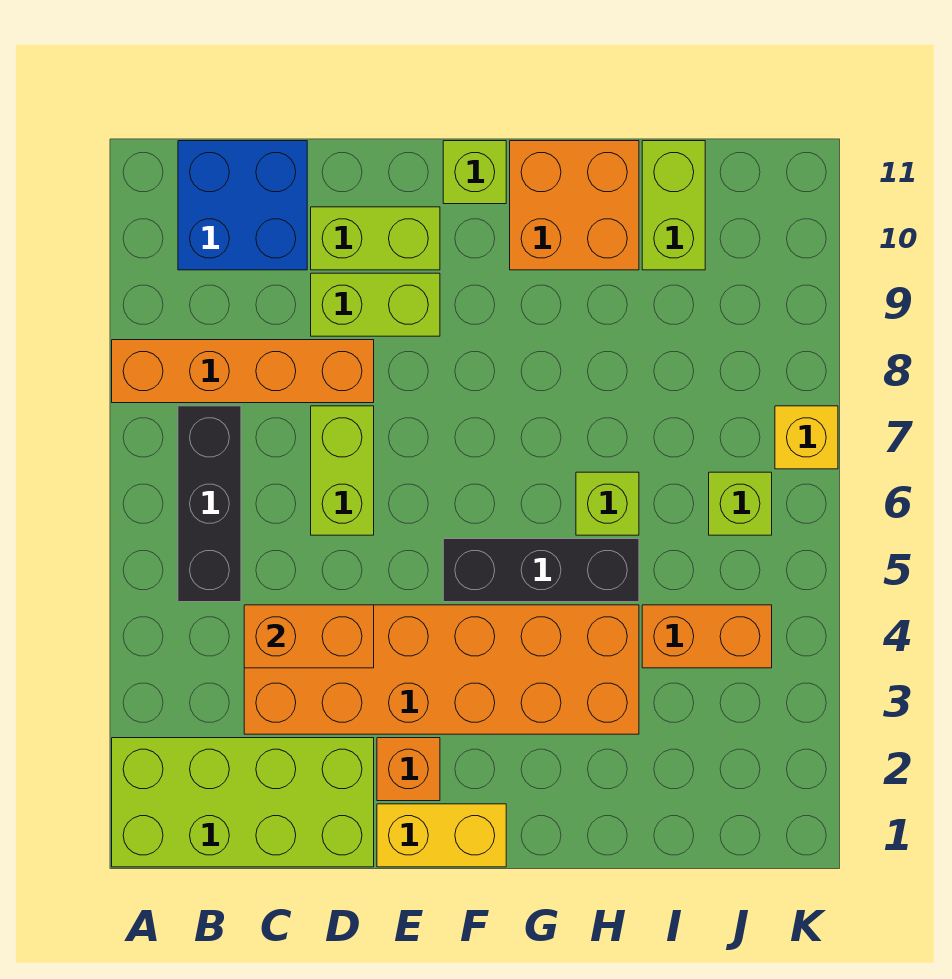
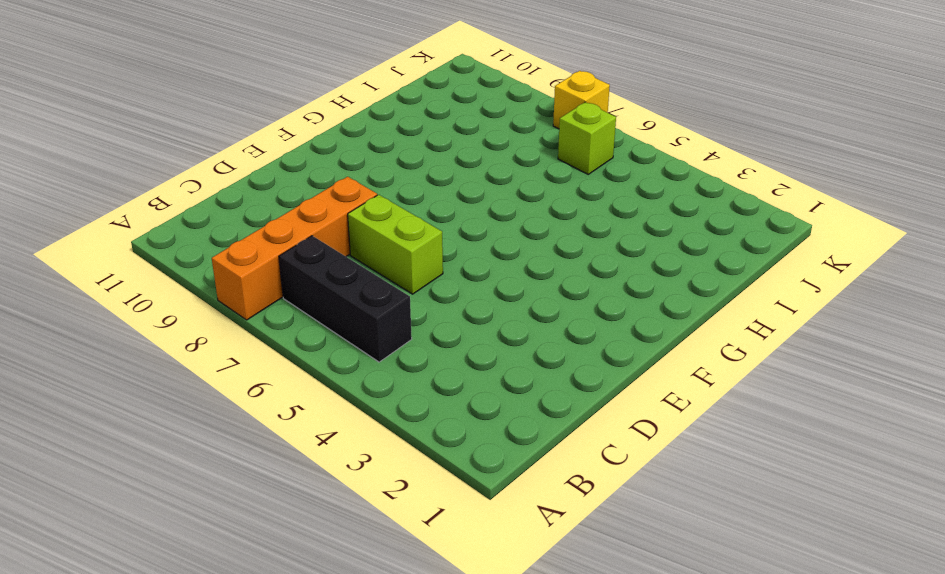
none -> lime brick A1:D2 level 1
none -> blue brick B10:C11 level 1
none -> orange brick C3:H4 level 1

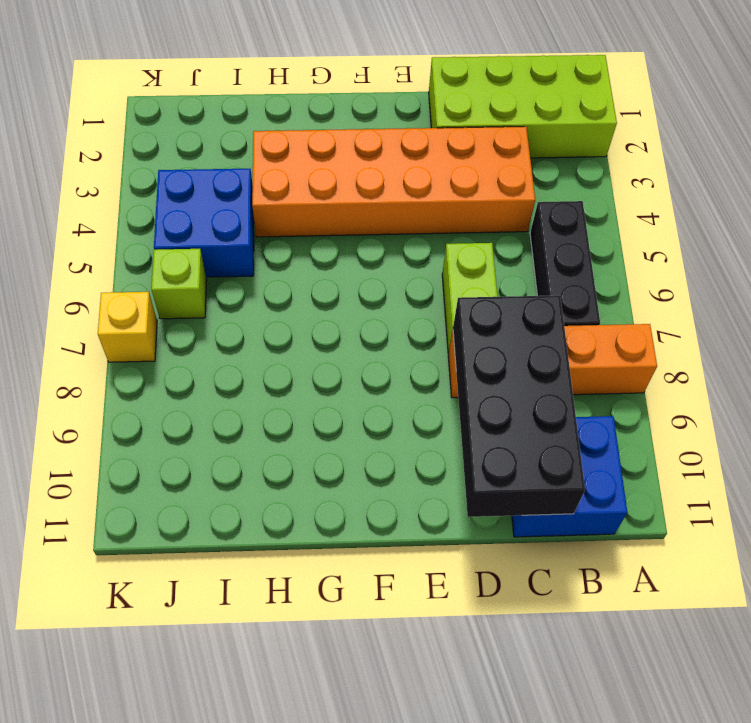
black brick C8:D11 level 2 -> none
blue brick I4:J5 level 1 -> orange brick I4:J4 level 1
none -> lime brick D9:E9 level 1
none -> lime brick D10:E10 level 1
none -> yellow brick E1:F1 level 1

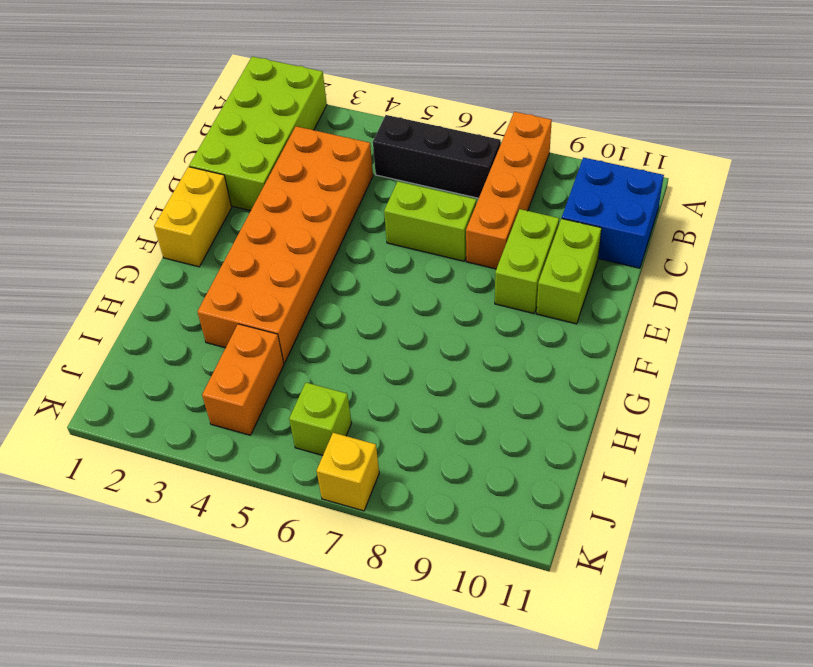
none -> orange brick E2 level 1
none -> black brick F5:H5 level 1
none -> lime brick F11 level 1

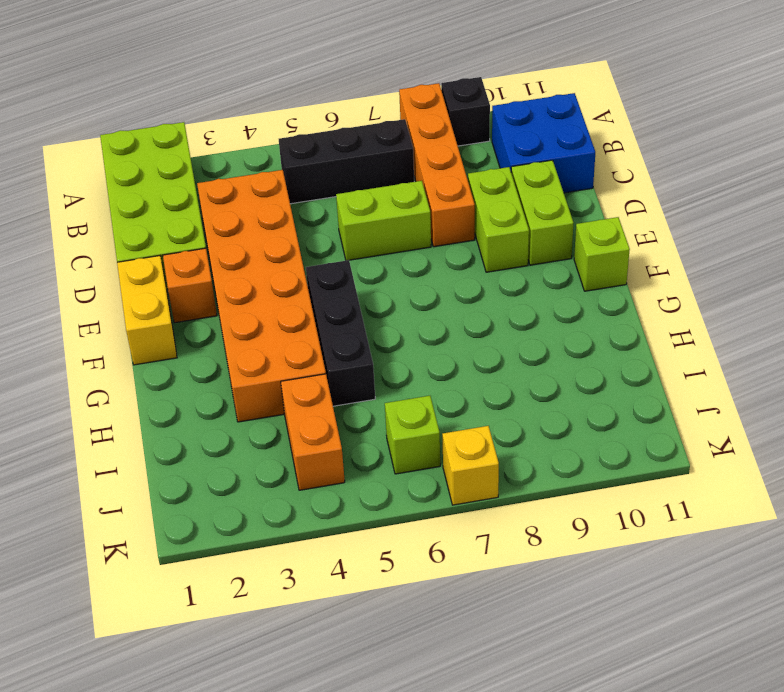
black brick A9 level 1 -> none
none -> orange brick G10:H11 level 1
none -> lime brick H6 level 1
none -> lime brick I10:I11 level 1

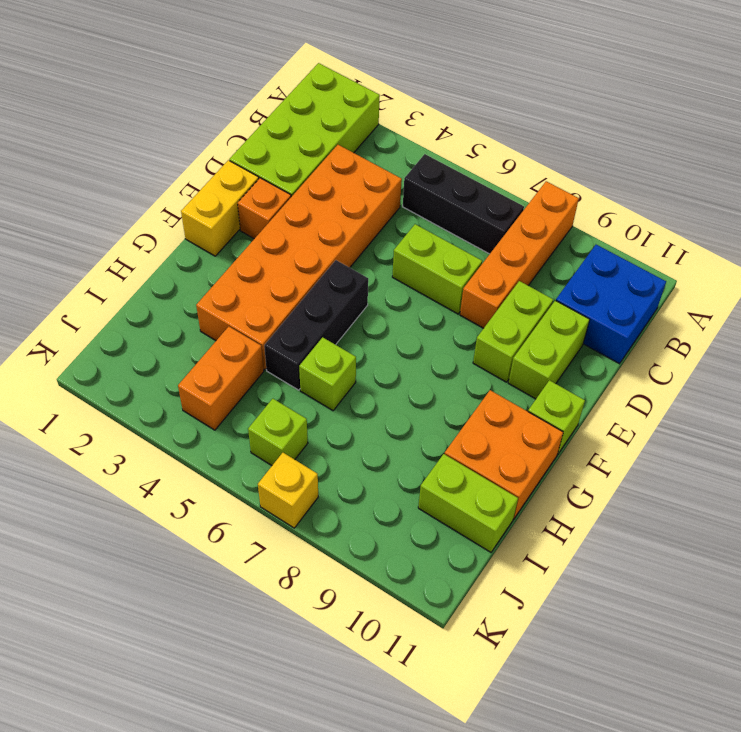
none -> orange brick C4:D4 level 2

